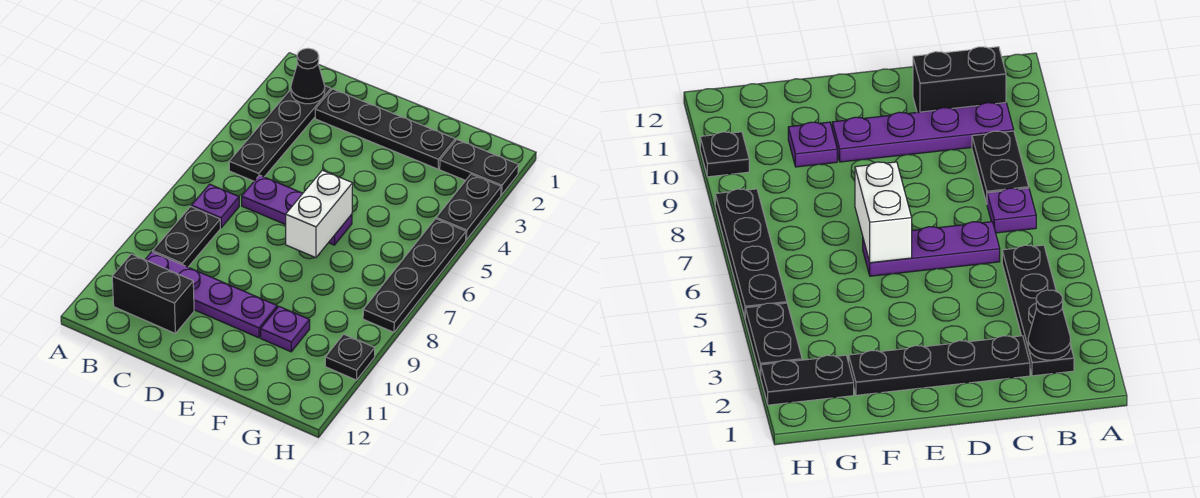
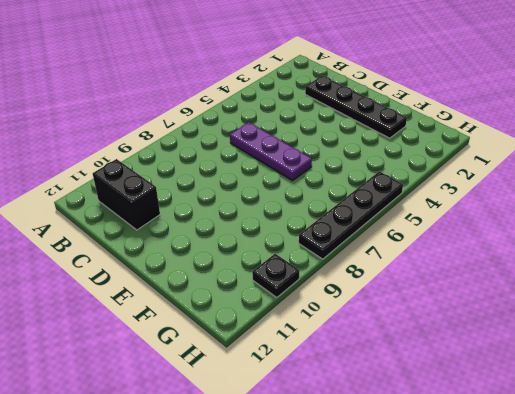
none -> black plate B2:B5 level 1
none -> purple plate B7 level 1
none -> black plate B8:B9 level 1

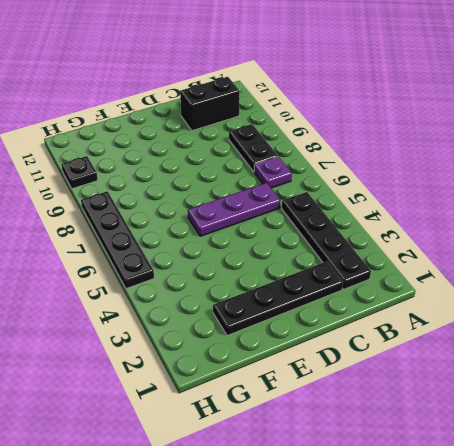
none -> purple plate B10:E10 level 1
none -> purple plate F10 level 1
none -> black plate G2:H2 level 1

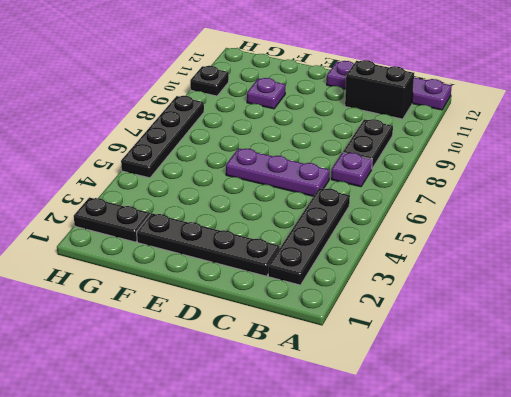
purple plate A12:D12 level 1 -> purple plate B10:E10 level 1
none -> black plate H3:H4 level 1
none -> black cone B2 level 2
none -> white brick E6:E7 level 2

